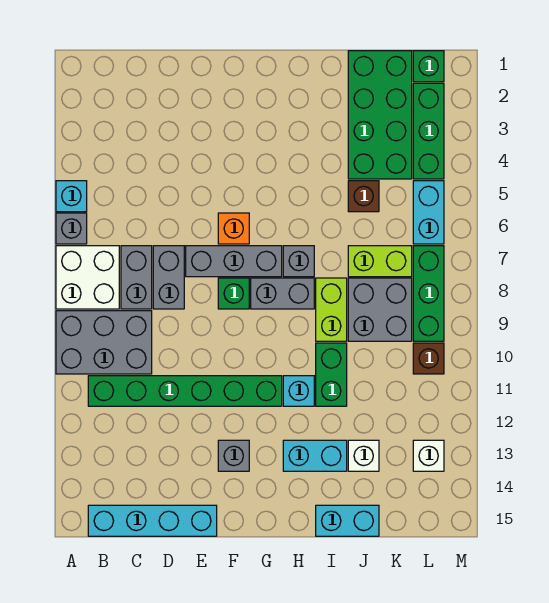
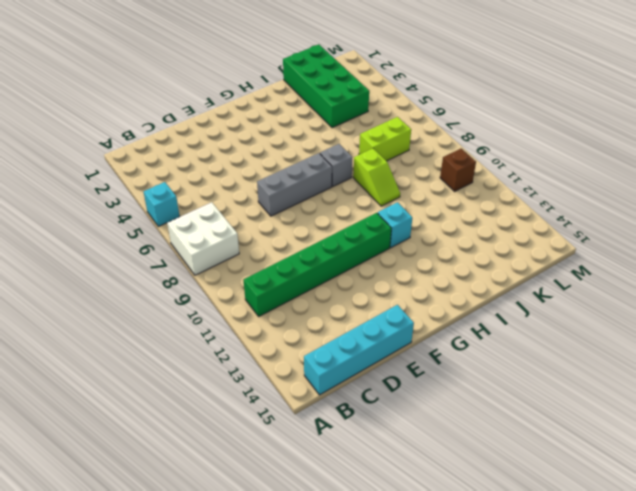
lime slope I8:I9 level 1 top 8 -> lime brick I8:I9 level 1
none -> grey brick A6 level 1
none -> grey brick A9:C10 level 1
none -> grey brick C7:C8 level 1
none -> grey brick D7:D8 level 1

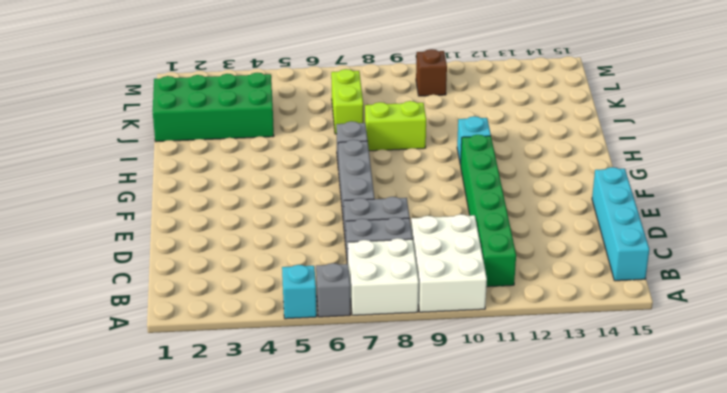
white brick A9:C10 level 1 -> grey brick A9:C10 level 1
none -> orange brick F6 level 1
none -> green brick F8 level 1
none -> grey brick F13 level 1
none -> grey brick G8:H8 level 1

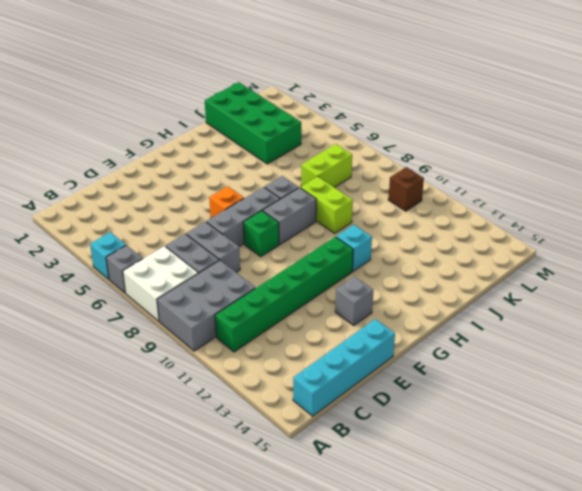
none -> cyan brick H13:I13 level 1
none -> green brick I10:I11 level 1
none -> cyan brick I15:J15 level 1
none -> brown brick J5 level 1

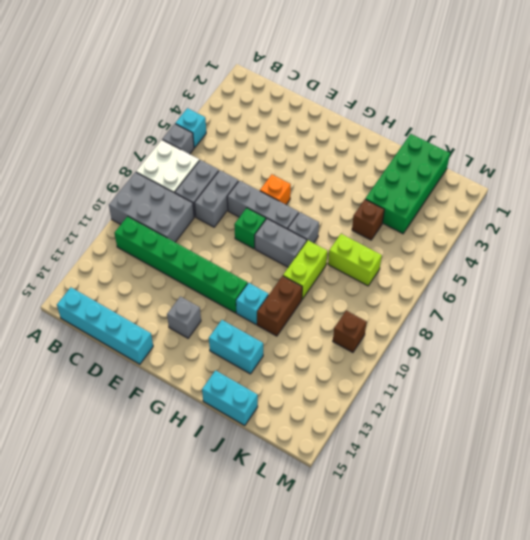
brown brick I10:I11 level 1 -> green brick I10:I11 level 1
none -> grey brick J8:K9 level 1
none -> white brick J13 level 1
none -> green brick L1 level 1
none -> green brick L2:L4 level 1

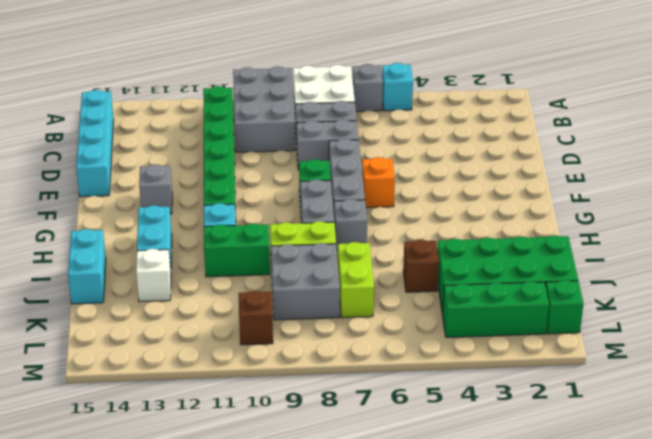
none -> cyan brick L5:L6 level 1
none -> green brick L7:L9 level 1
none -> white brick L13 level 1

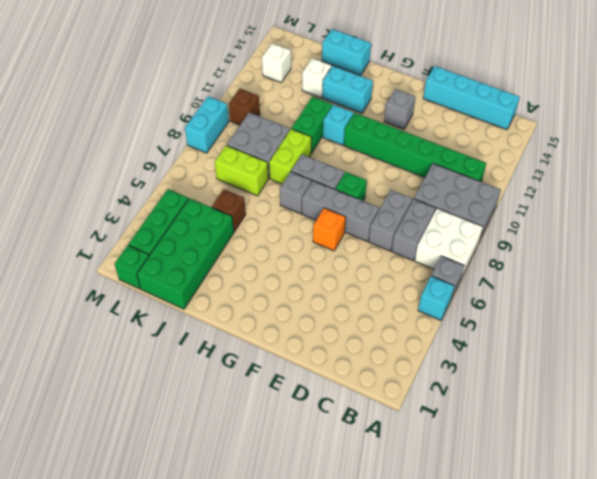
cyan brick M8:M9 level 1 -> cyan brick L5:L6 level 1
none -> green brick L7:L9 level 1

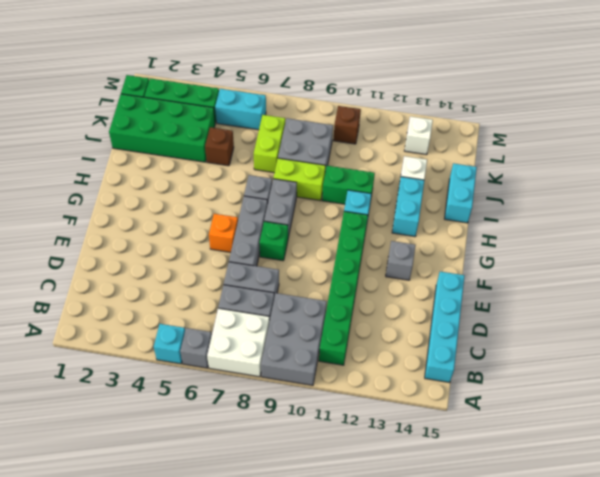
none -> green brick L7:L9 level 1

